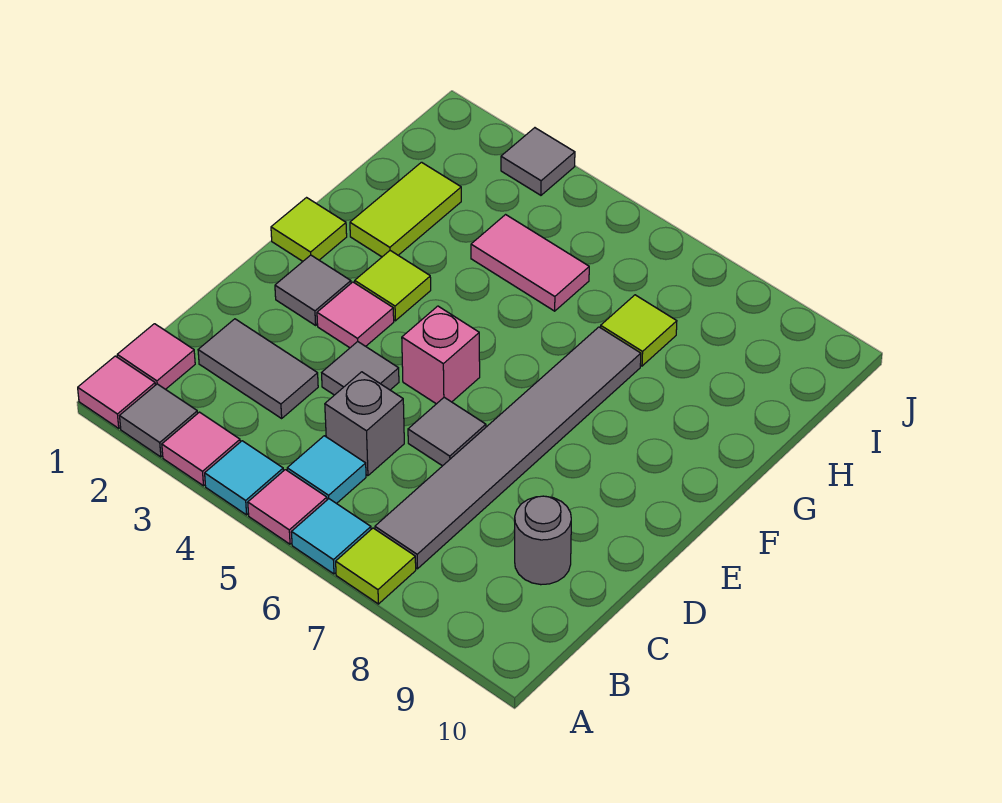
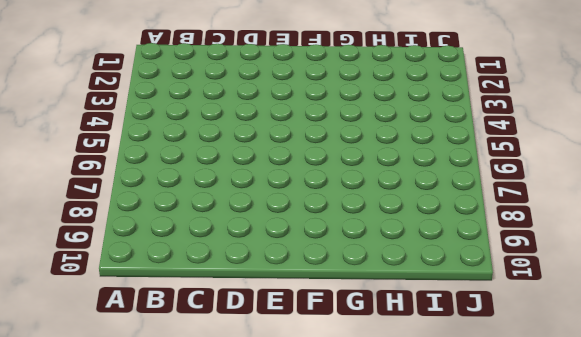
none -> pink tile A1 level 1
none -> grey tile A2 level 1
none -> pink tile A3 level 1

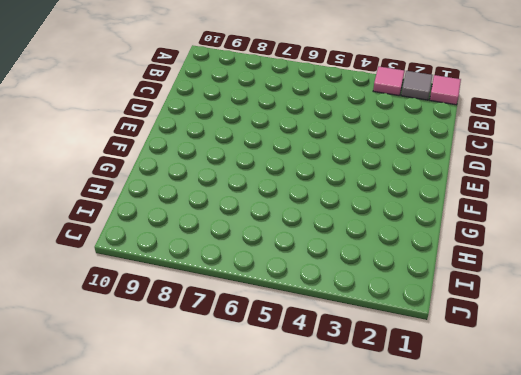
none -> cyan tile A4 level 1
none -> pink tile A5 level 1
none -> cyan tile A6 level 1

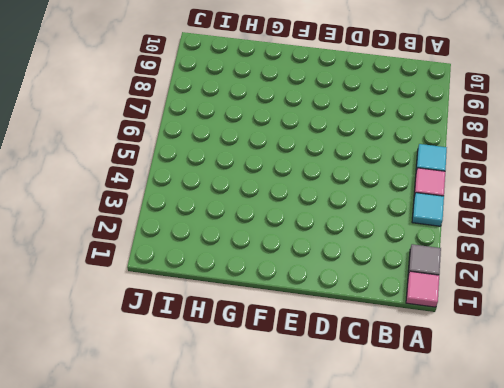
none -> pink tile A3 level 1
none -> lime tile A7 level 1
none -> pink tile B1 level 1

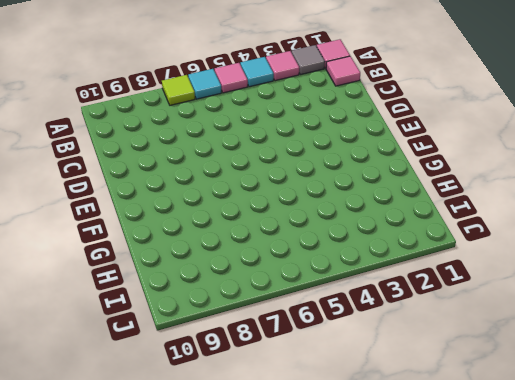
none -> cyan tile B5 level 1
none -> grey tile B7:G7 level 1
none -> grey tile C2:C3 level 1

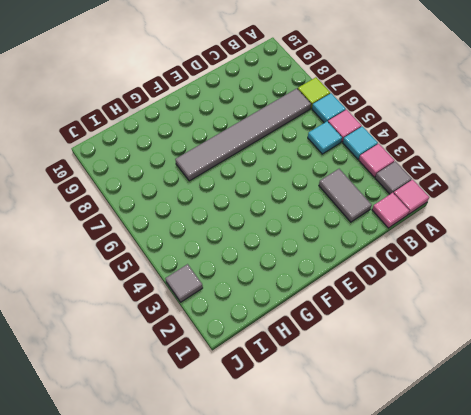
none -> grey brick C5 level 1
none -> grey round brick C9 level 1
none -> grey tile D4 level 1

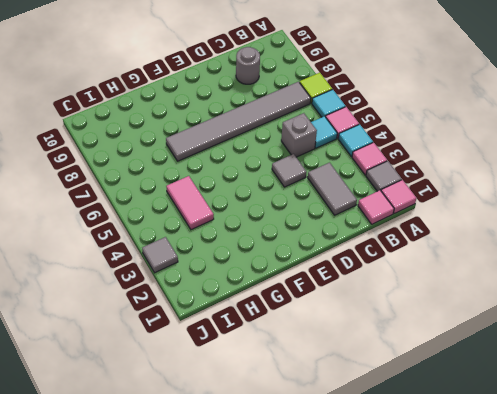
none -> grey tile D6 level 1
none -> grey tile E2 level 1
none -> pink tile E3 level 1

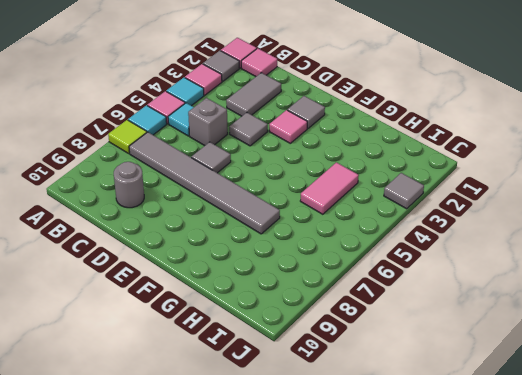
none -> pink brick E5 level 1
none -> lime tile F1 level 1
none -> lime tile F3 level 1

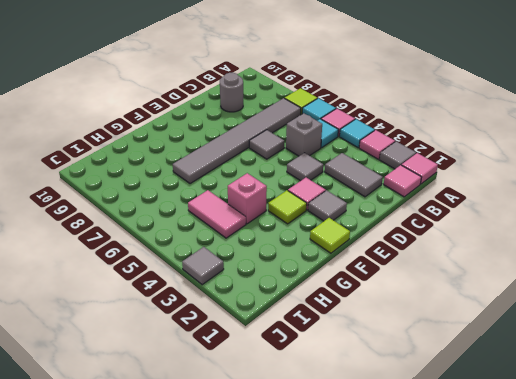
pink brick G4 level 1 -> pink brick E5 level 1
none -> lime tile G2:H2 level 1
none -> lime tile H7 level 1

